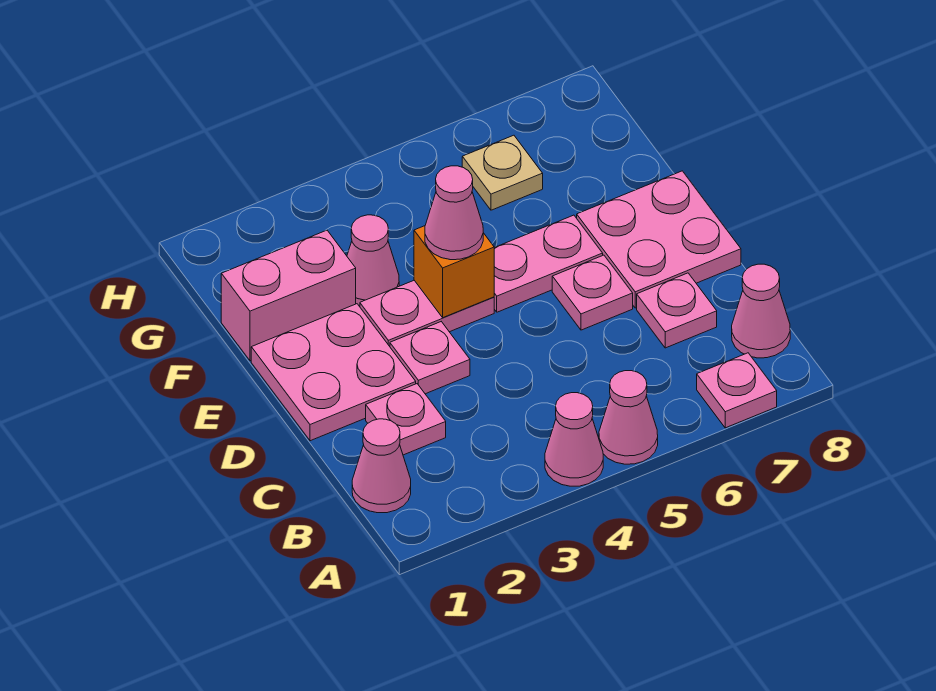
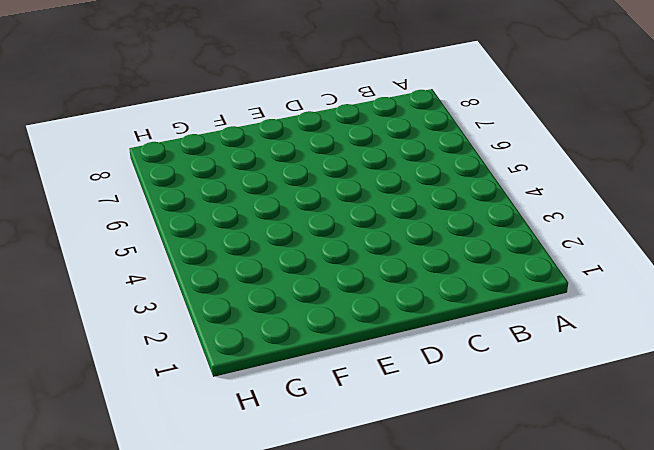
none -> pink cone A4 level 1
none -> pink cone A5 level 1
none -> pink plate A7 level 1

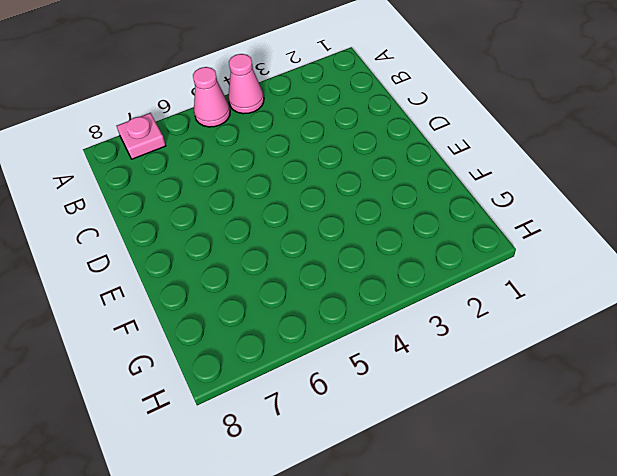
none -> pink cone B1 level 1
none -> pink cone B8 level 1
none -> pink plate C2 level 1

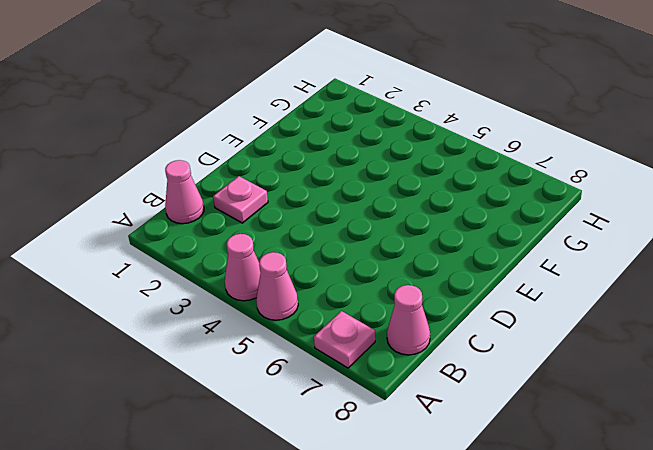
none -> pink plate C7 level 1
none -> pink plate D1:E2 level 1
none -> pink plate D3 level 1

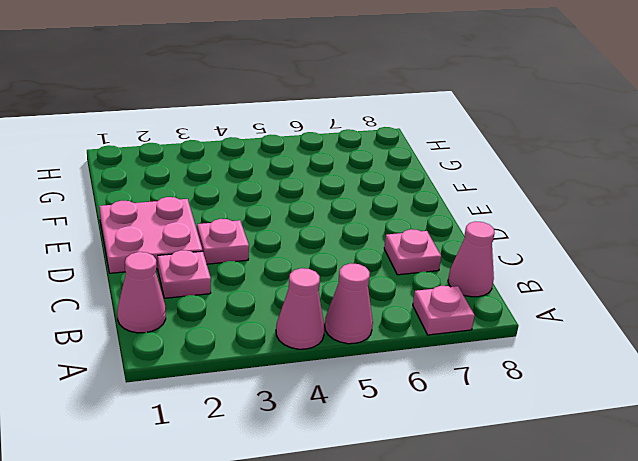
none -> pink plate D6 level 1
none -> pink plate D7:E8 level 1
none -> pink plate E3:E4 level 1

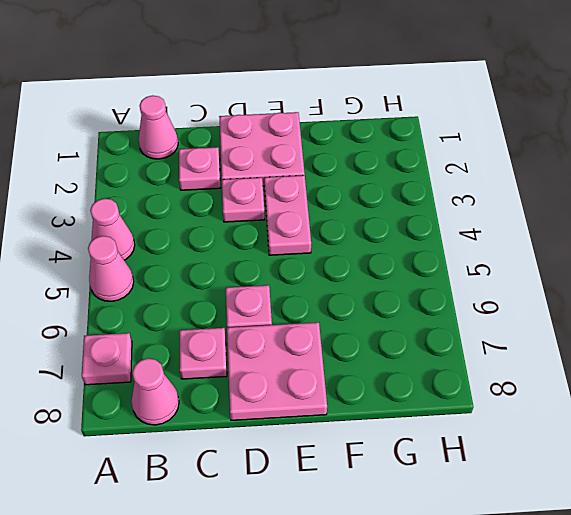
none -> pink plate E5:E6 level 1
none -> pink brick F1:F2 level 1
none -> pink cone F3 level 1

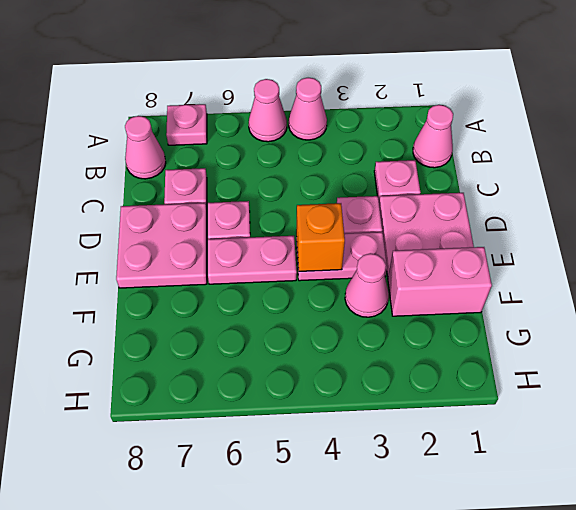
none -> tan plate G6 level 1
none -> pink cone E4 level 3

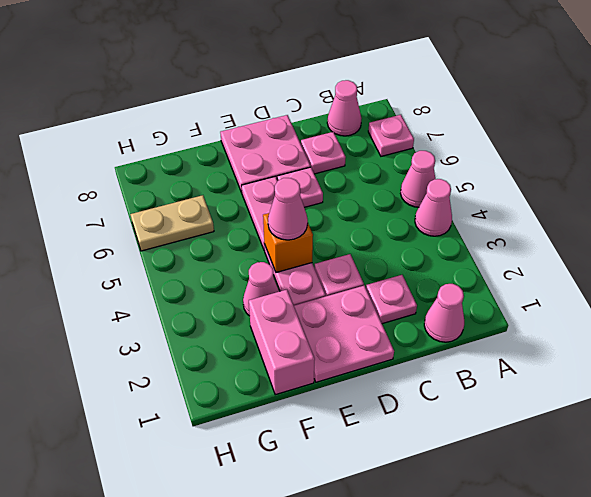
tan plate G6:H6 level 1 -> tan plate G6 level 1

